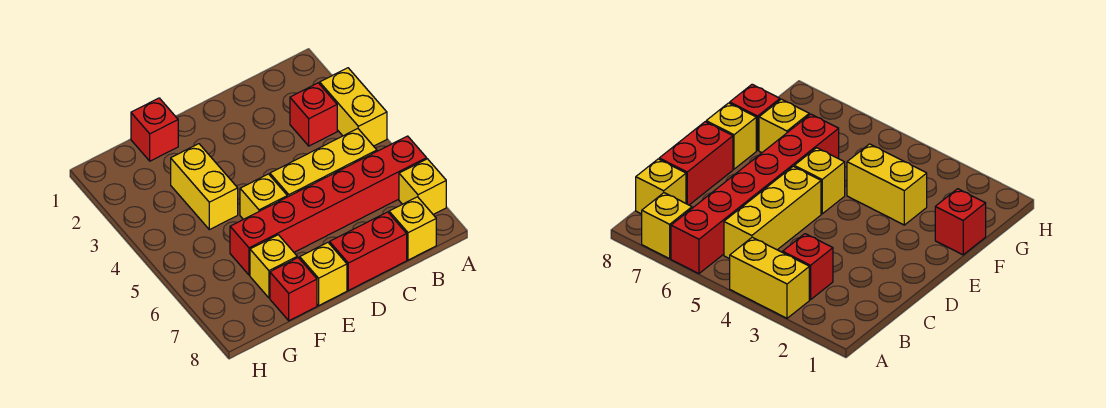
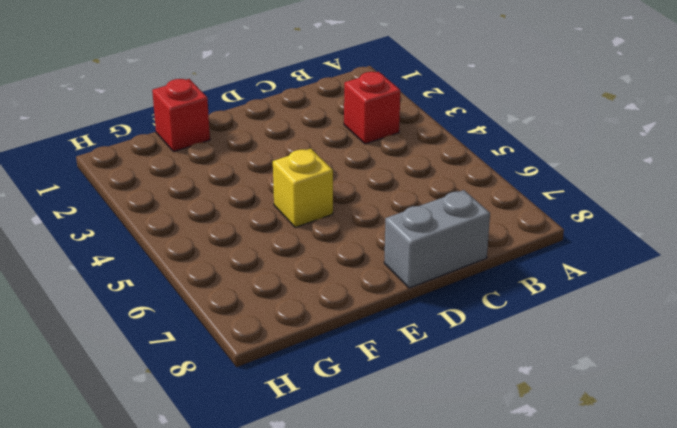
grey brick C8:D8 level 1 -> red brick C8:D8 level 1
none -> yellow brick A3:A4 level 1
none -> red brick A6:F6 level 1
none -> yellow brick A7 level 1

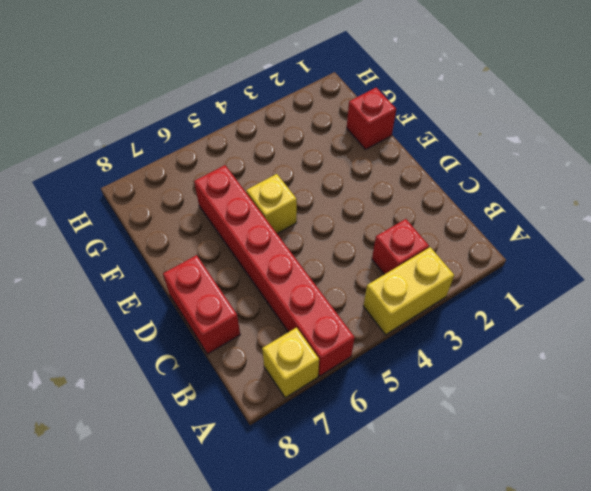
none -> yellow brick B5:D5 level 1
none -> yellow brick B8 level 1
none -> yellow brick E8 level 1

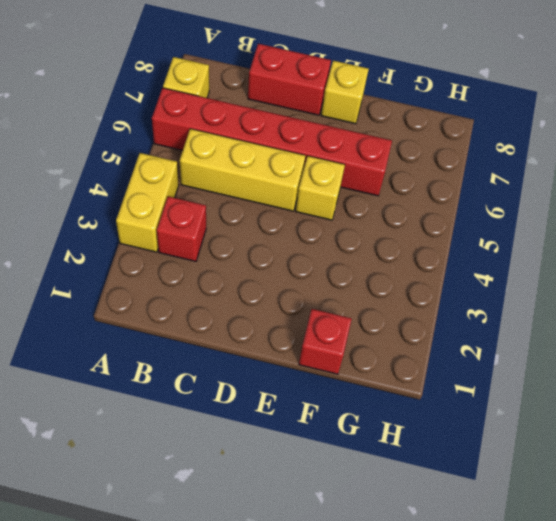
none -> yellow brick B8 level 1
none -> yellow brick F3:F4 level 1
none -> yellow brick F7 level 1

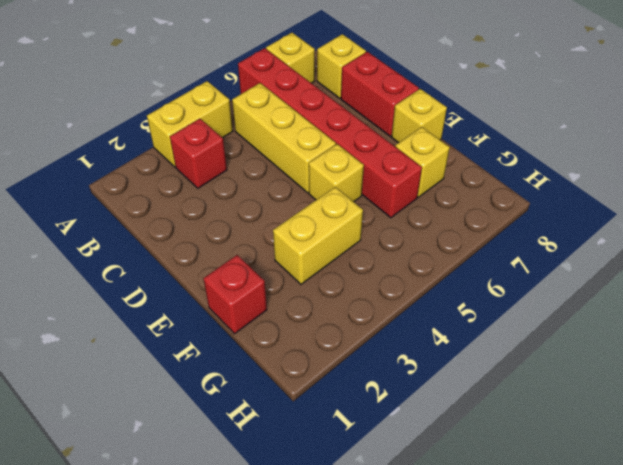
none -> red brick F8 level 1

